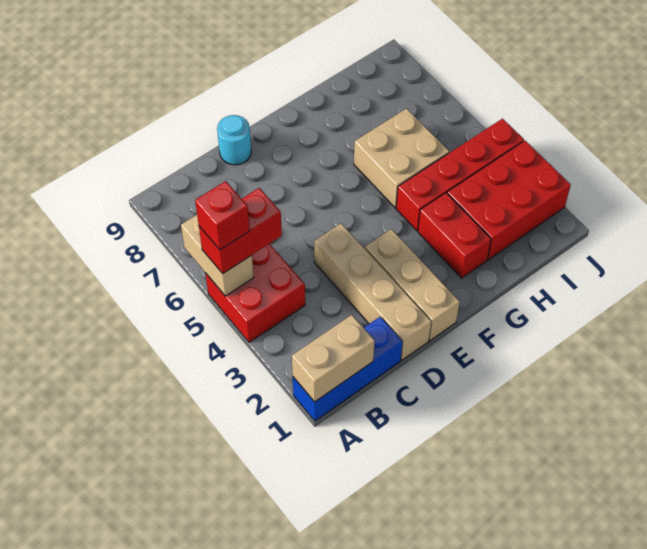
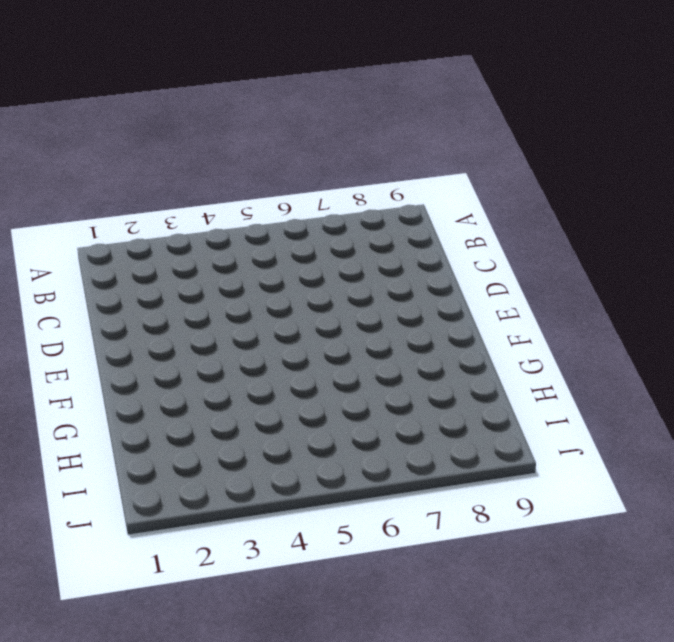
none -> blue brick A1:C1 level 1
none -> red brick A4:B5 level 1
none -> tan brick D1:D4 level 1

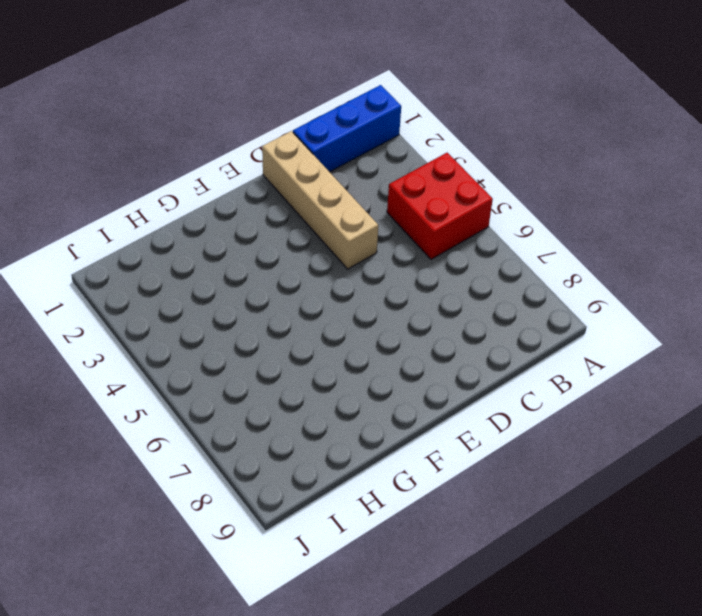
none -> cyan round brick D9 level 1
none -> tan brick E1:E3 level 1
none -> red brick G2:G3 level 1

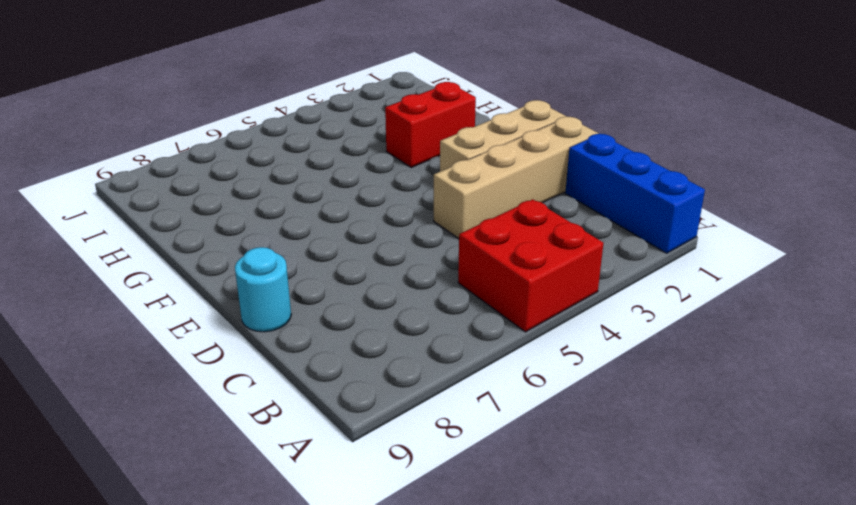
none -> red brick G4:J4 level 1
none -> tan brick G5:H6 level 1
none -> red brick H2:J3 level 1

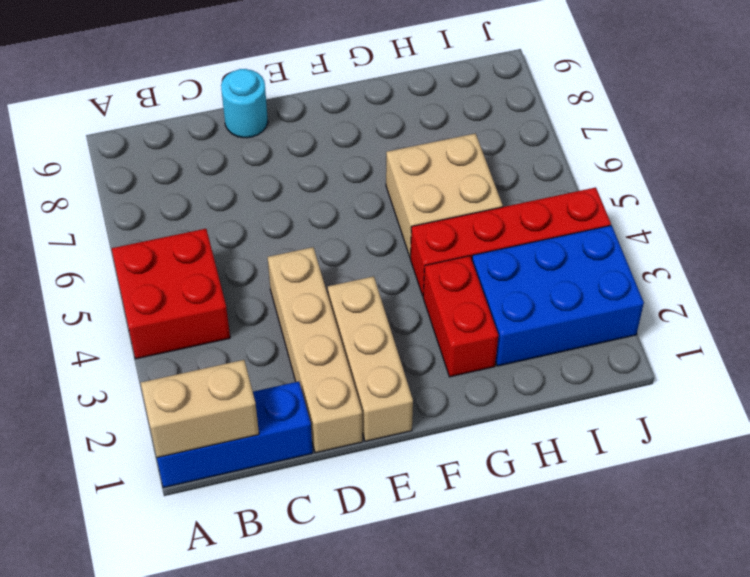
blue brick H2:J3 level 1 -> red brick H2:J3 level 1
none -> tan brick A5:A6 level 2
none -> red brick A5:B5 level 3
none -> red brick A5 level 4

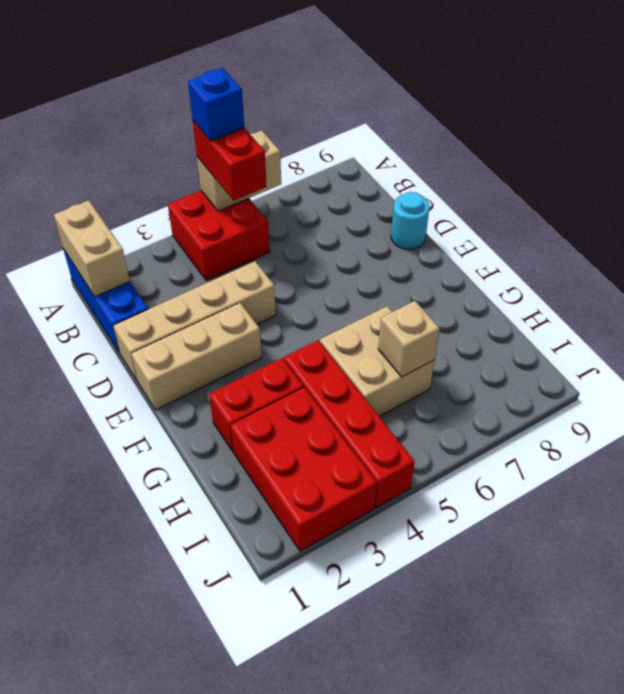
blue brick A5 level 4 -> red brick A5 level 4
tan brick H6 level 2 -> none

